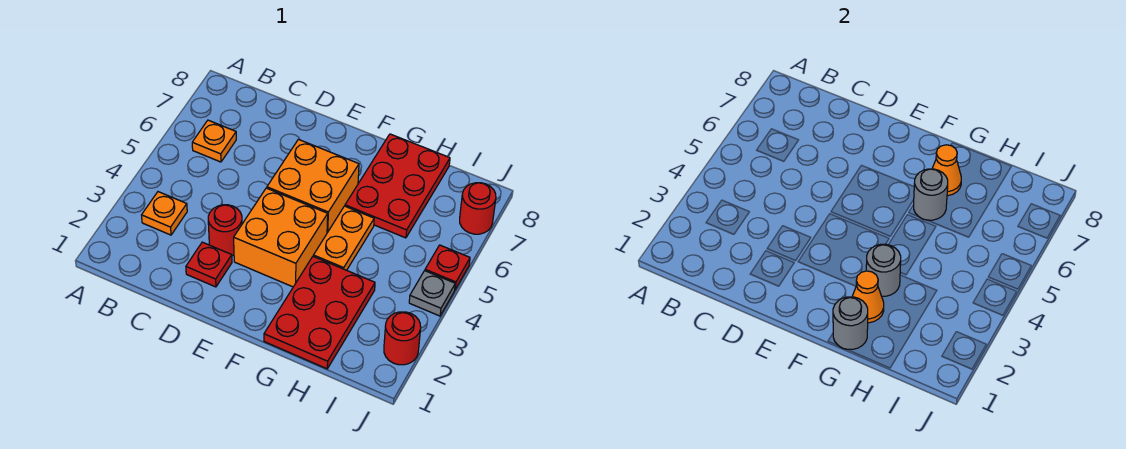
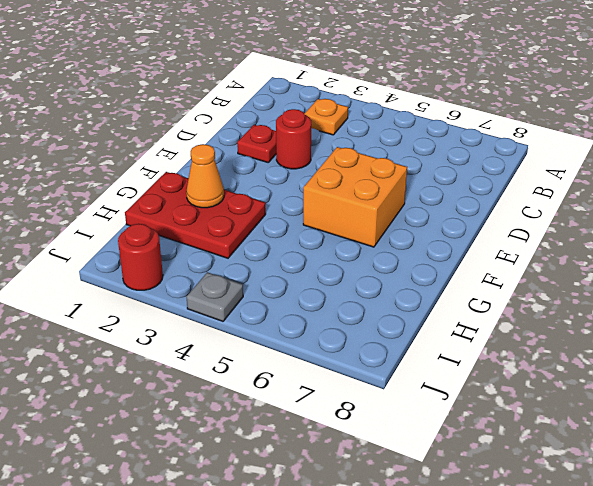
none -> orange plate B6 level 1
none -> orange brick E3:F4 level 1
none -> orange plate G4:G5 level 1

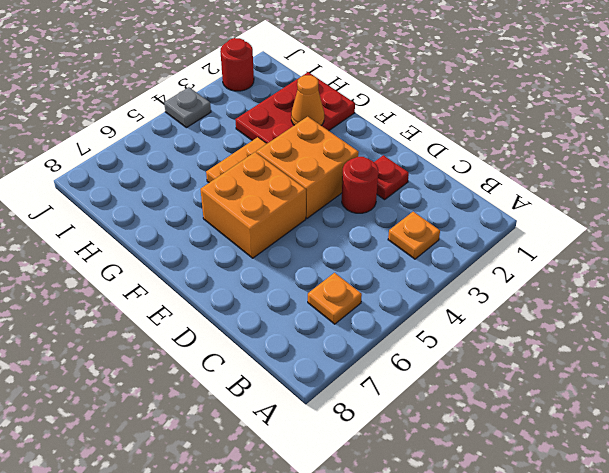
none -> red plate G6:H8 level 1
none -> red plate J5 level 1
none -> red round brick J7 level 1

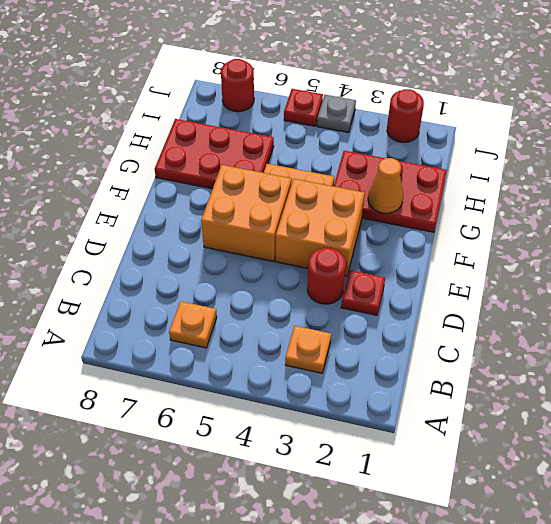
none -> grey round brick G1 level 2
none -> grey round brick G3 level 2
none -> grey round brick G6 level 2

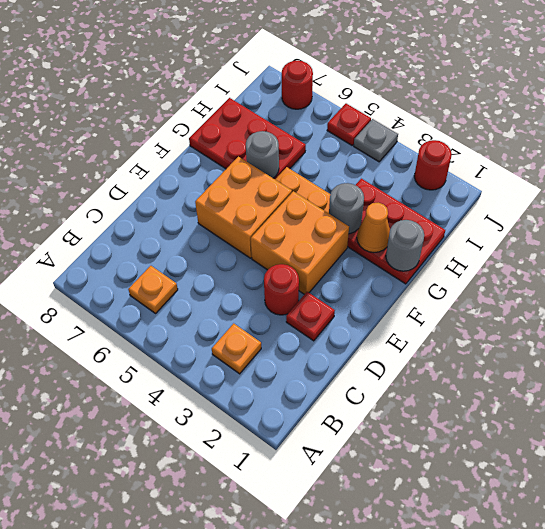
none -> orange cone G7 level 2

